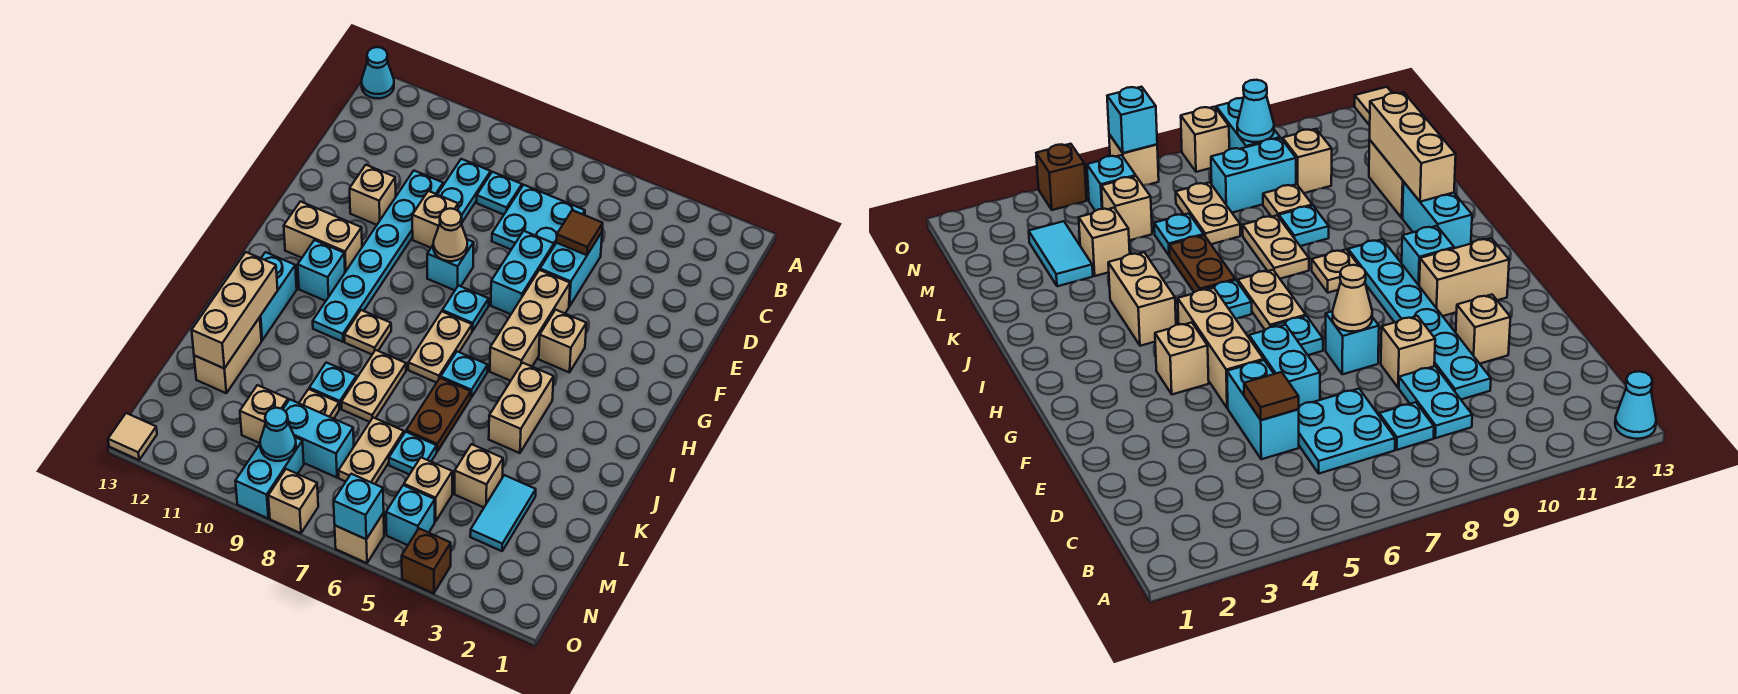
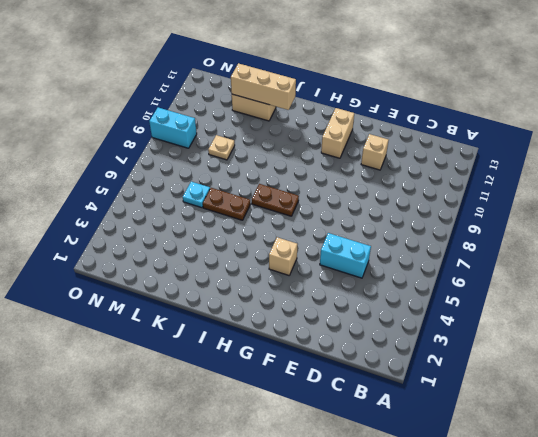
brown plate H7:I7 level 1 -> tan plate H7:I7 level 1
none -> cyan cone A13 level 1
none -> cyan plate C6:D7 level 1
none -> cyan plate C8 level 1
none -> cyan plate C9:D9 level 1

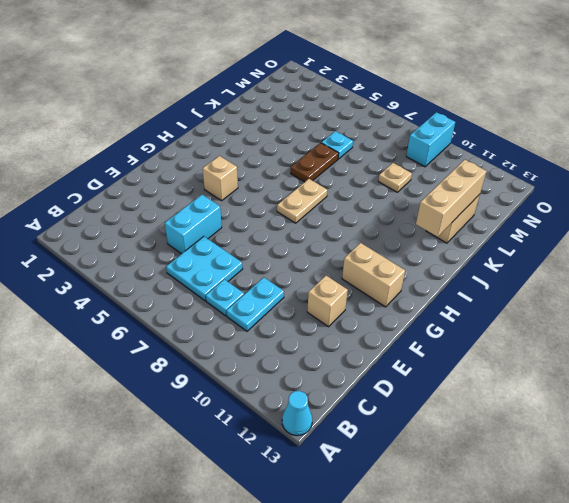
none -> cyan plate D10:I10 level 1
none -> cyan brick E6:F6 level 1
none -> tan brick E9 level 1
none -> tan brick F5:H5 level 1

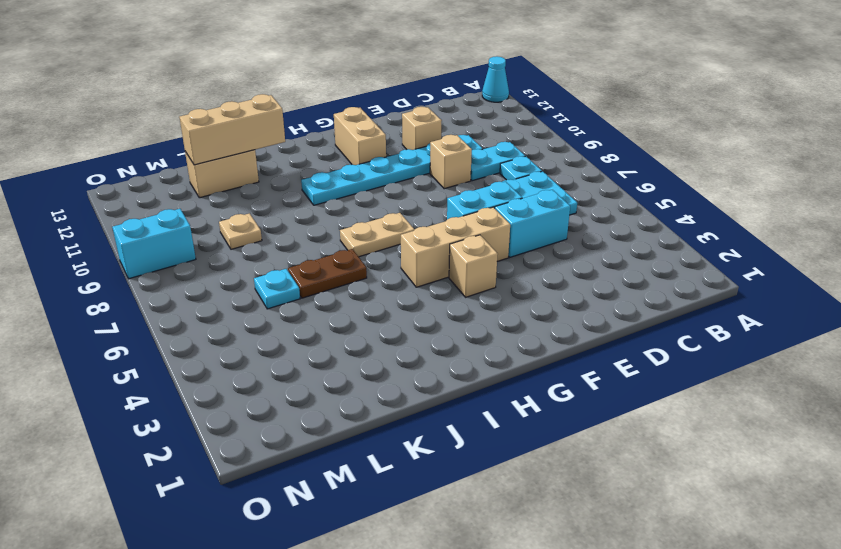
none -> cyan brick F8 level 1
none -> cyan plate G7 level 1
none -> cyan brick H11 level 1
none -> tan brick I4:J4 level 1

